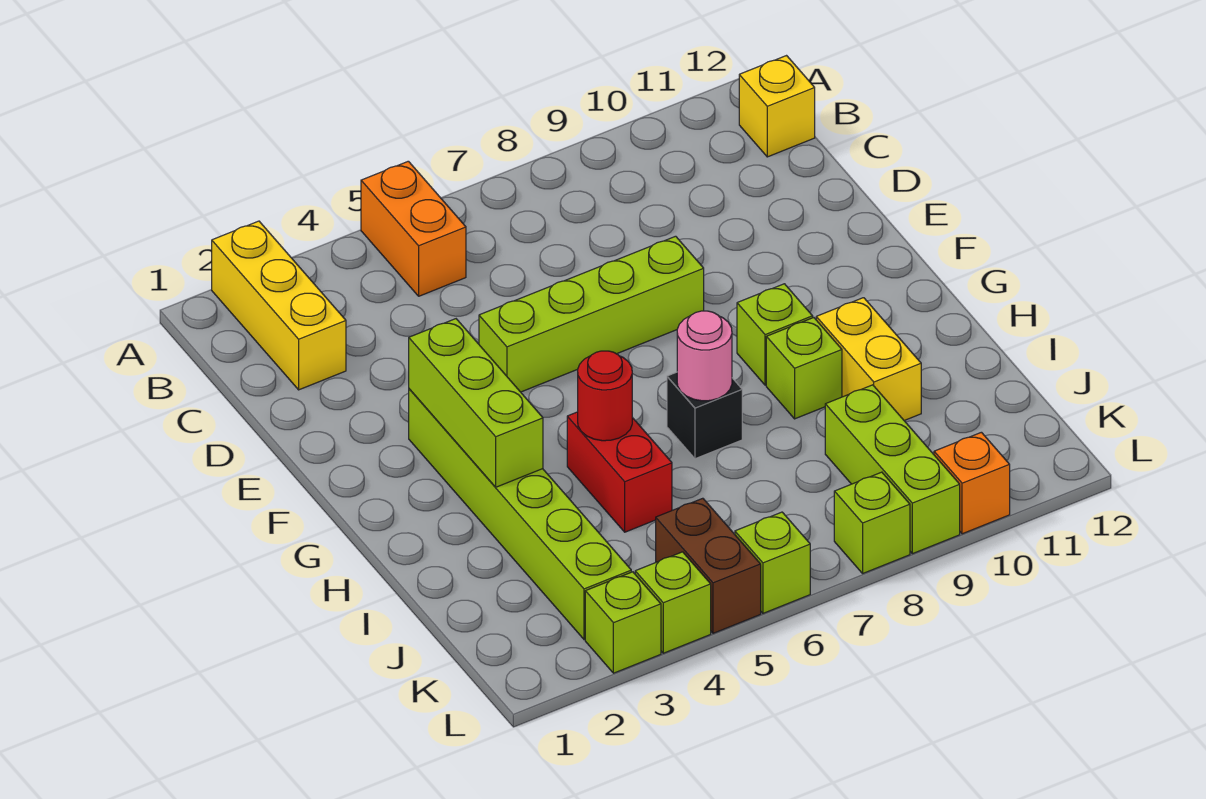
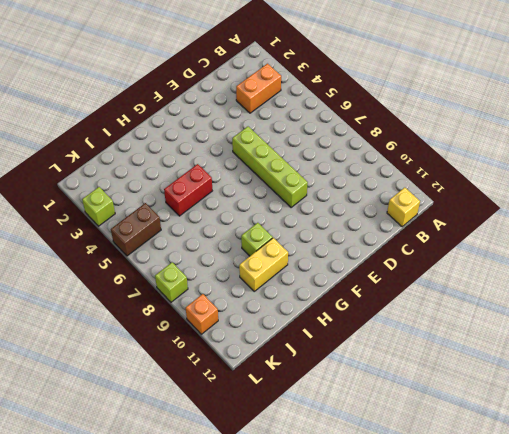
orange brick B3:C3 level 1 -> orange brick A5:B5 level 1
none -> yellow brick A2:C2 level 1
none -> lime brick F3:K3 level 1
none -> lime brick G9 level 1

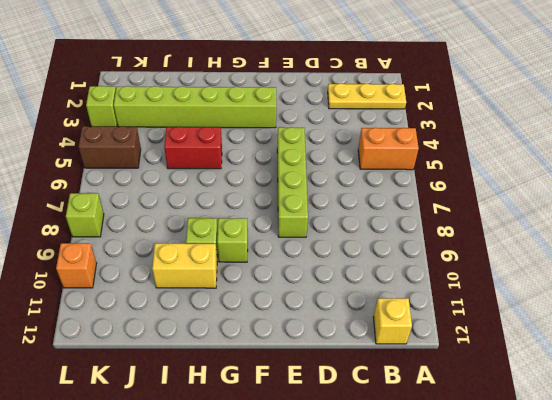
yellow plate A2:C2 level 1 -> yellow brick A2:C2 level 1
none -> black brick H7 level 1
none -> lime brick J9:L9 level 1
none -> lime brick L4 level 1

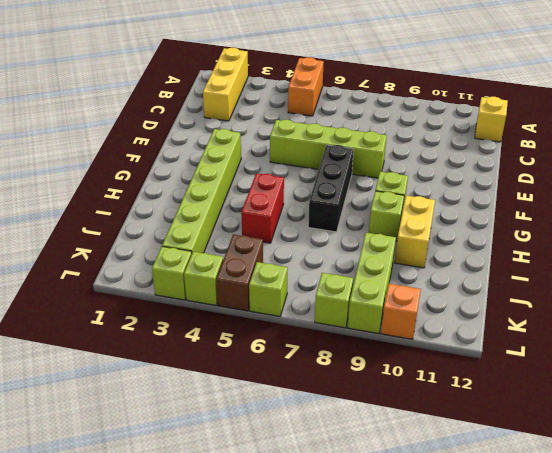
black brick F7:H7 level 1 -> black brick H7 level 1
none -> lime brick F3:H3 level 2
none -> red round brick H5 level 2
none -> pink round brick H7 level 2

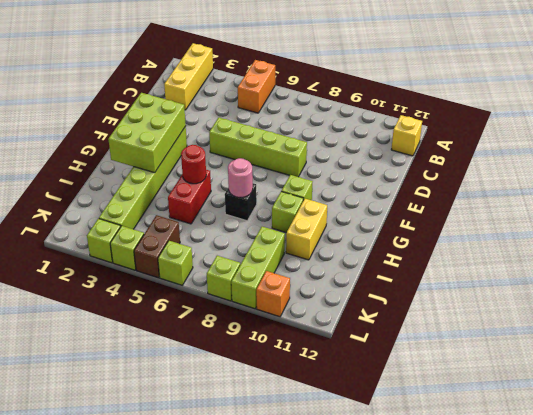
lime brick F2:H3 level 2 -> lime brick F3:H3 level 2

